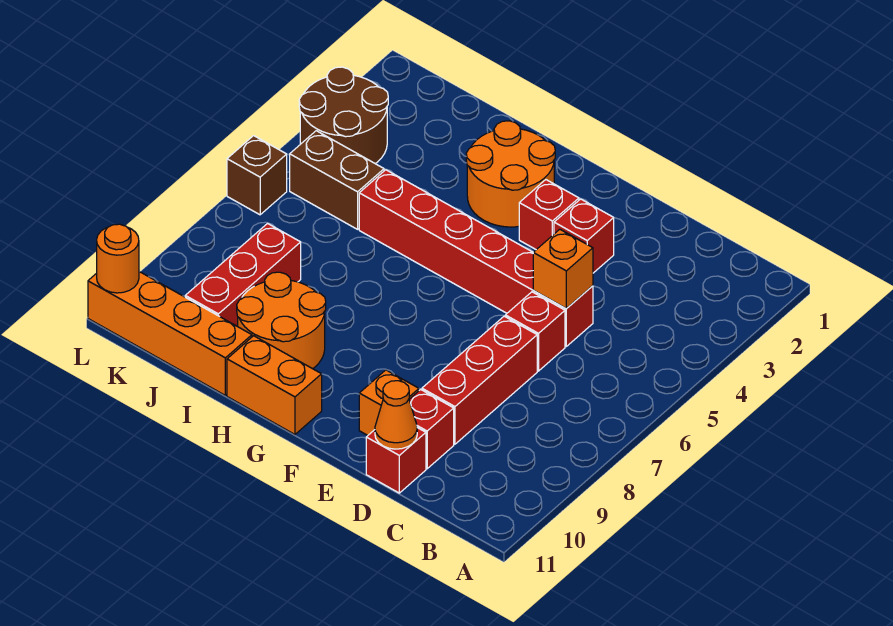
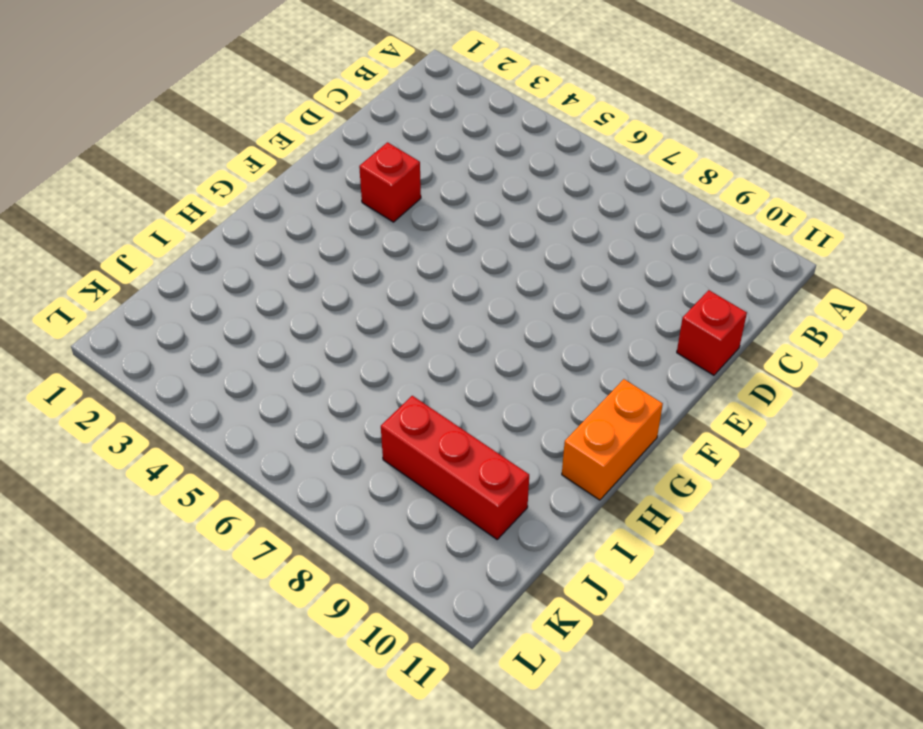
none -> red brick D5:I5 level 1
none -> red brick D6 level 1
none -> red brick D7:D9 level 1

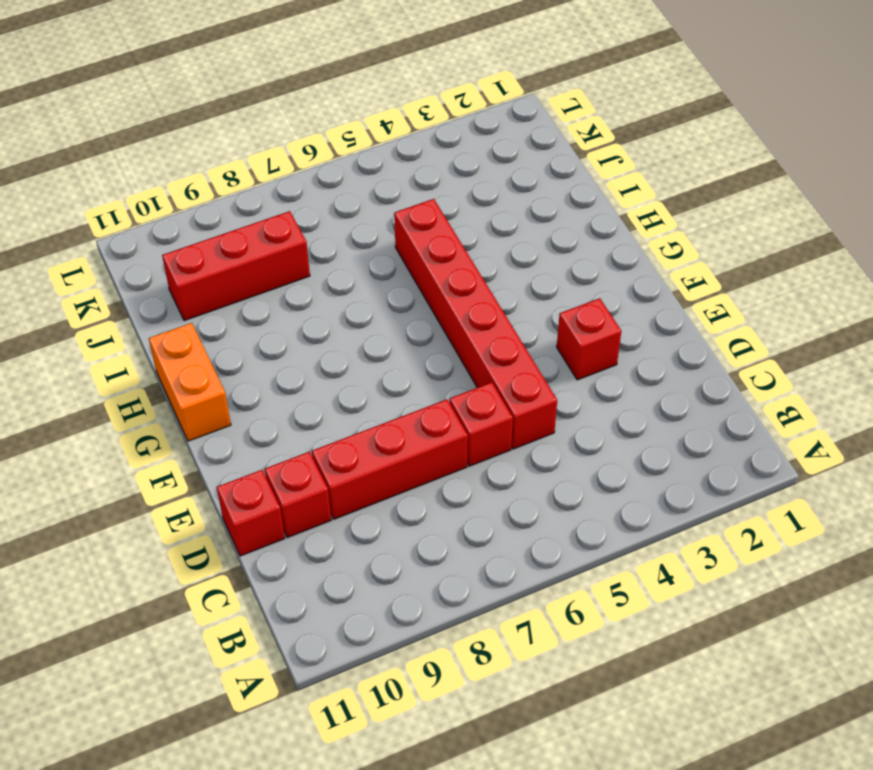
none -> orange brick E10 level 1
none -> red brick F3 level 1
none -> orange round brick G2:H3 level 1

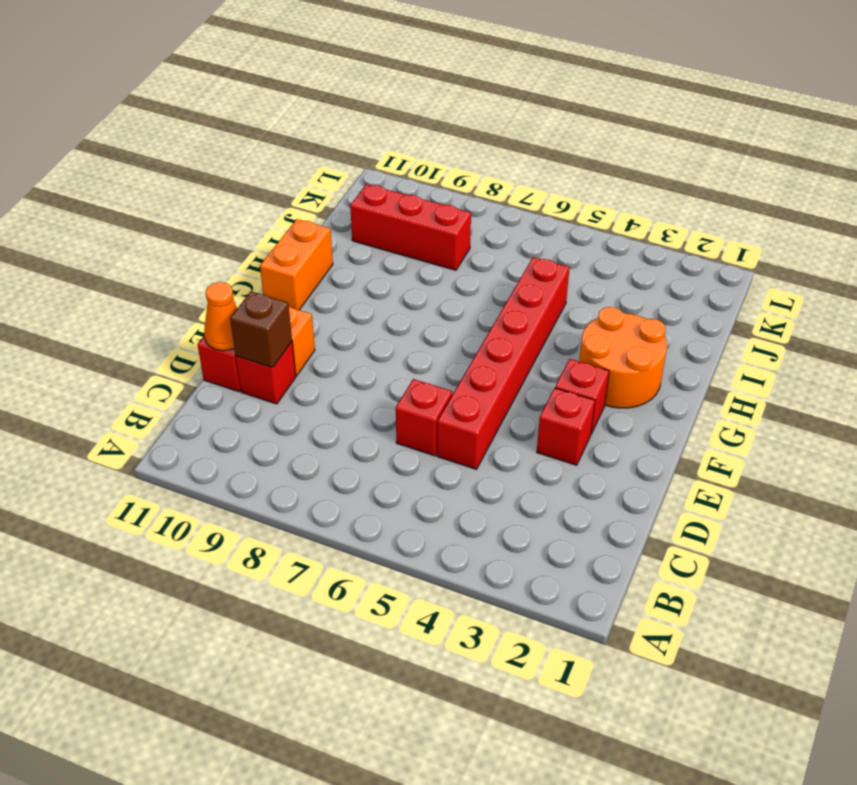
brown brick D10 level 2 -> brown brick L6 level 1
none -> red brick D7:D9 level 1
none -> orange round brick H9:I10 level 1
none -> orange brick I11:L11 level 1

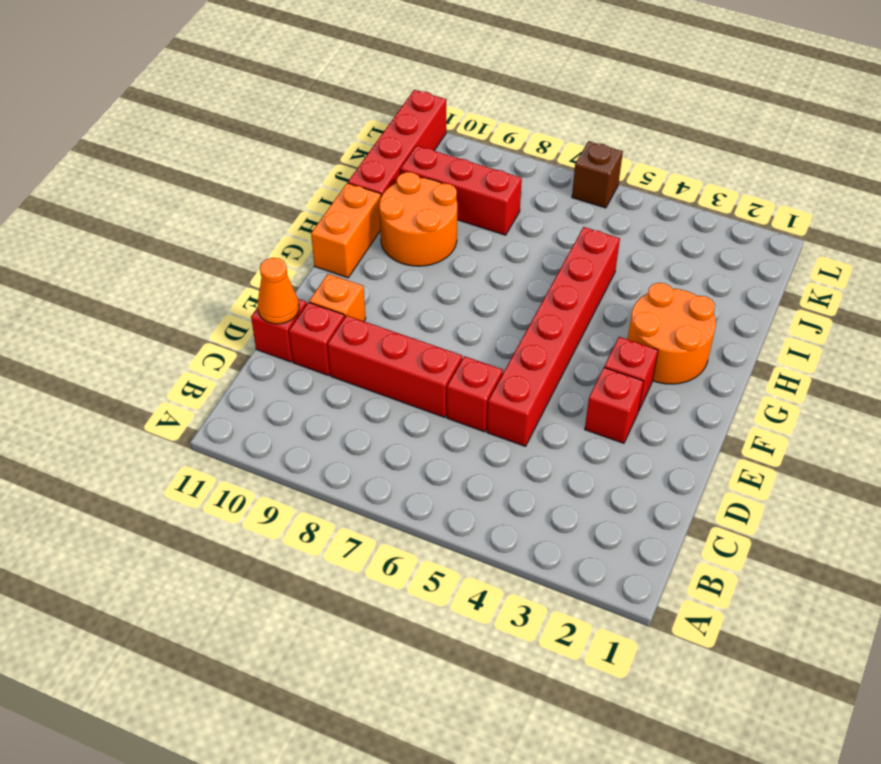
red brick I11:L11 level 1 -> orange brick I11:L11 level 1
none -> brown brick J5:K5 level 1
none -> brown round brick K3:L4 level 1
none -> orange brick D5 level 2

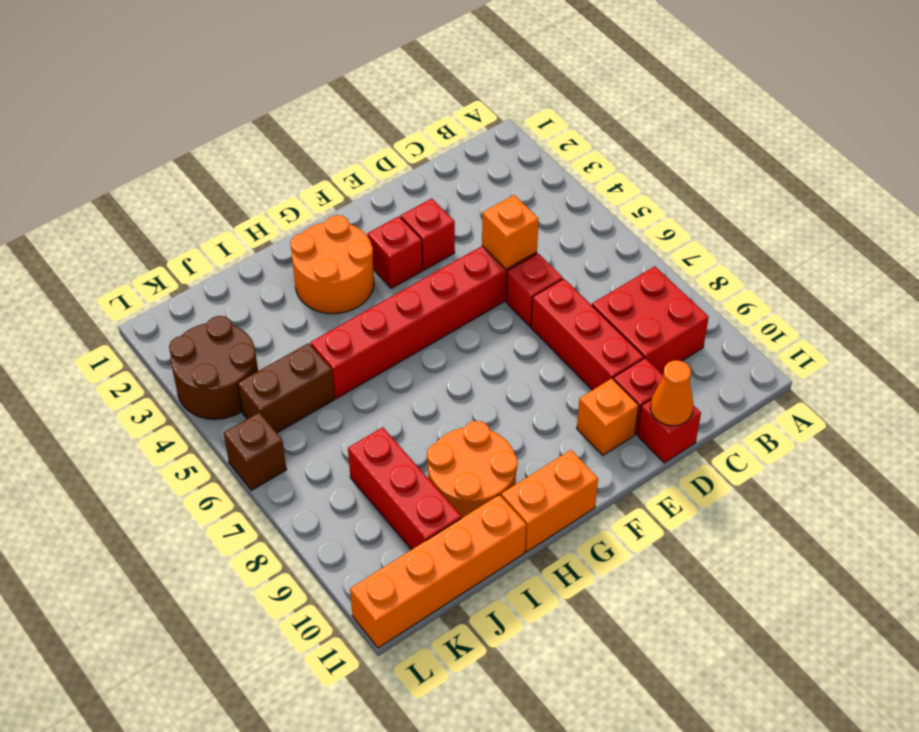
red brick B8:C9 level 1 -> none
none -> orange round brick L11 level 2

